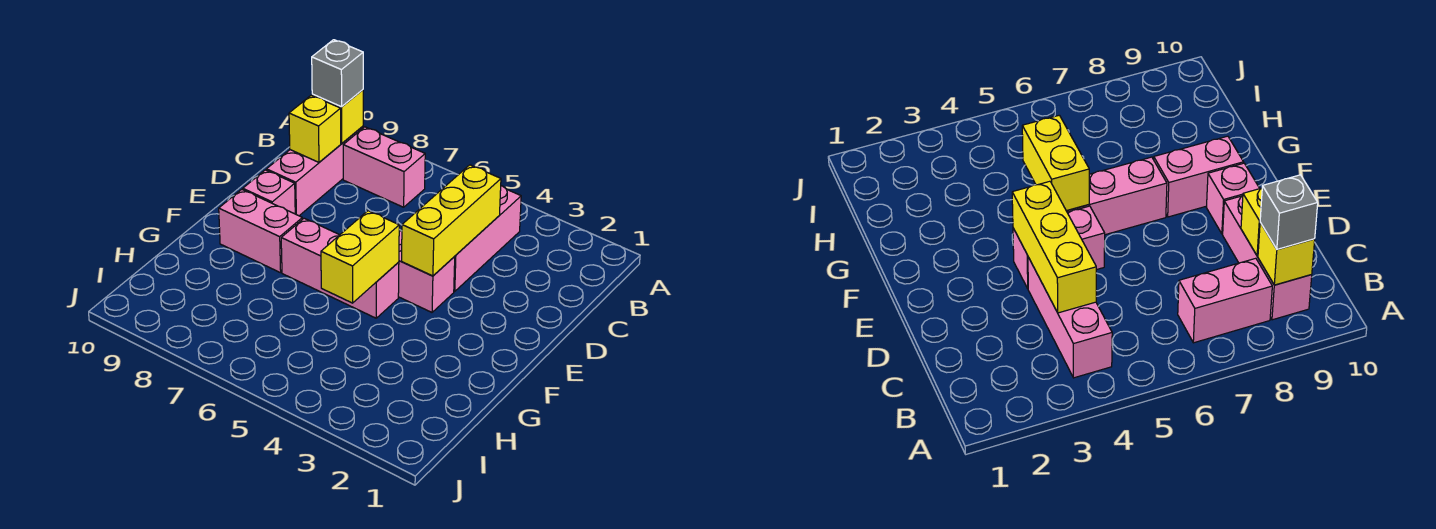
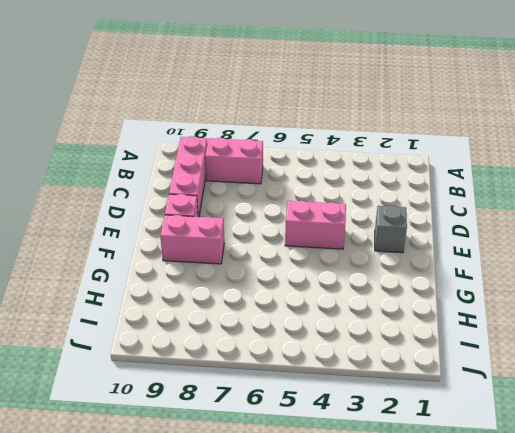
grey brick E2 level 1 -> grey brick B9 level 3
none -> pink brick B4:D4 level 1
none -> pink brick F5:F7 level 1
none -> yellow brick B9 level 2

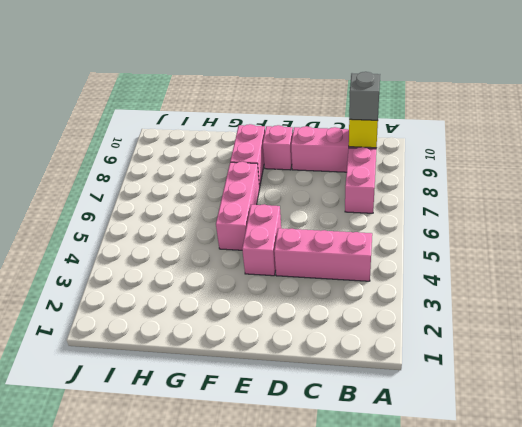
none -> yellow brick C4:E4 level 2
none -> yellow brick C9 level 2
none -> yellow brick F5:G5 level 2

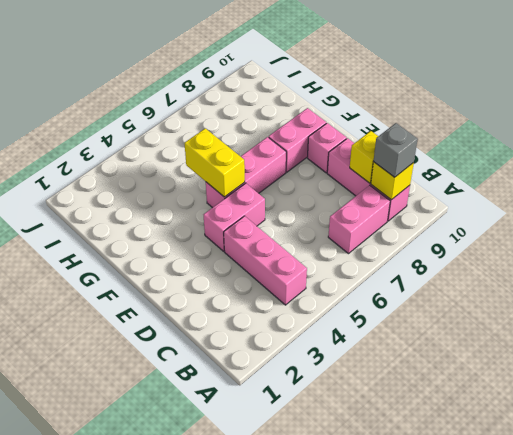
none -> yellow brick C4:E4 level 2

